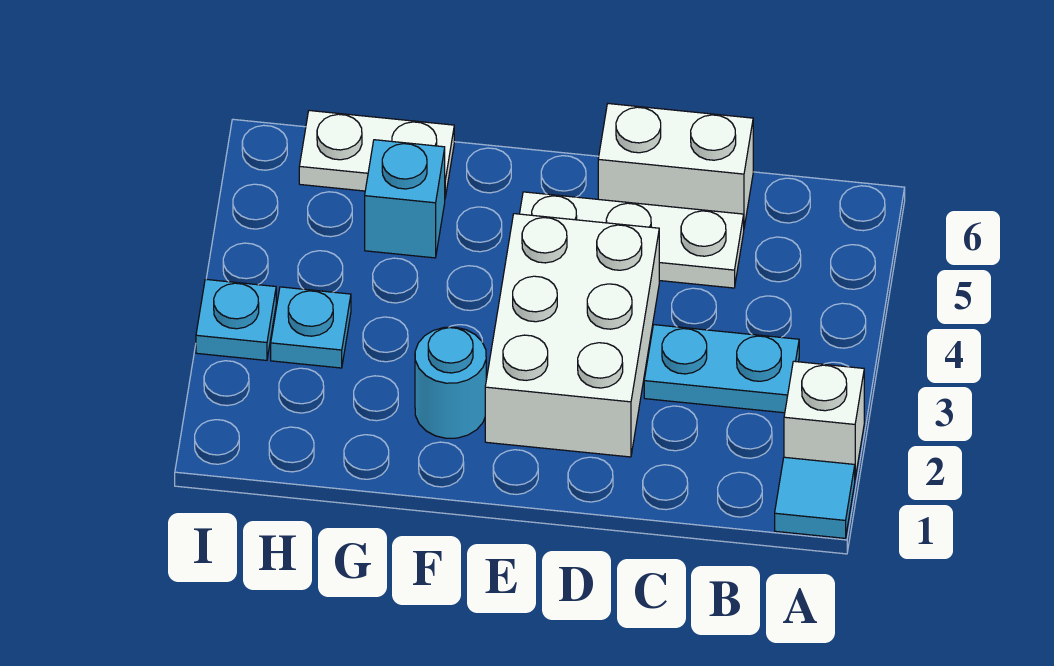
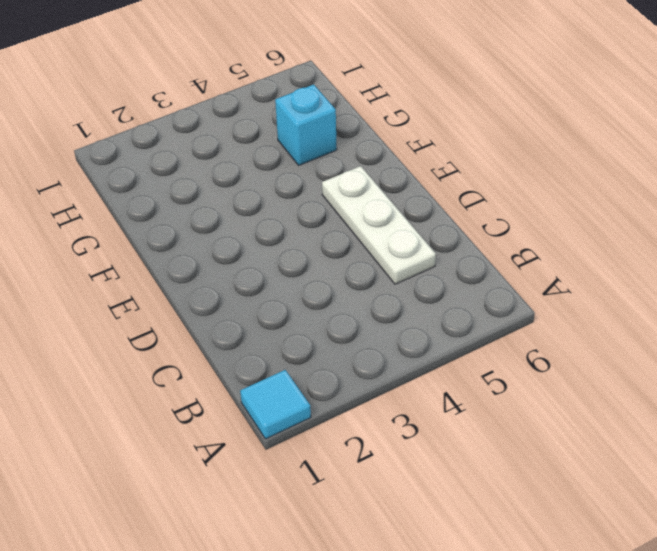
none -> white brick A2 level 1
none -> cyan plate B3:C3 level 1

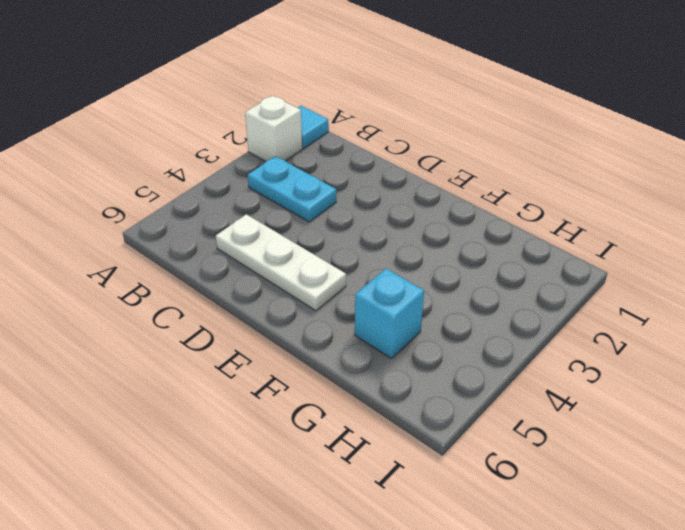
none -> white brick C6:D6 level 1
none -> white brick D2:E4 level 1

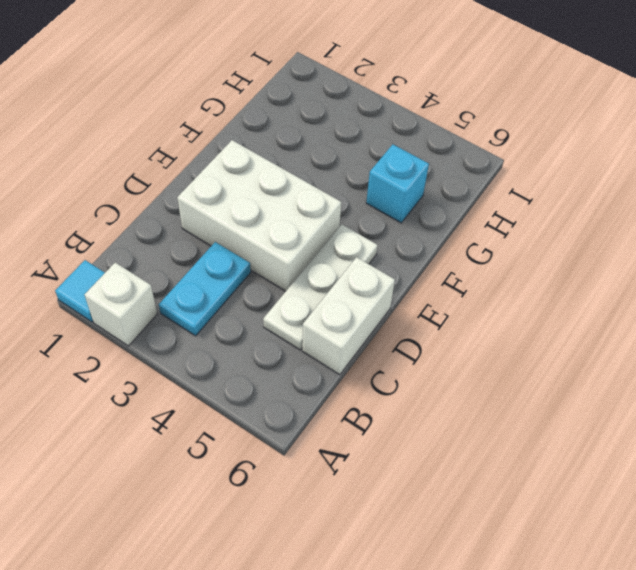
none -> cyan round brick F2 level 1
none -> white plate G6:H6 level 1

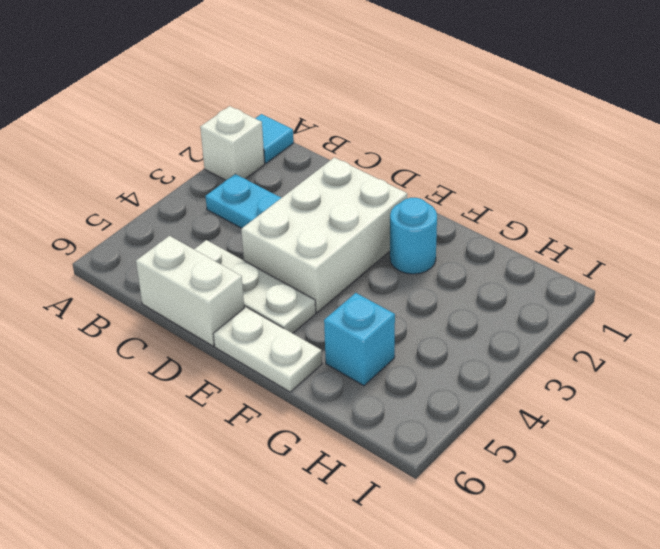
white plate E6:F6 level 1 -> white plate G6:H6 level 1
none -> cyan plate H3 level 1
none -> cyan plate I3 level 1

